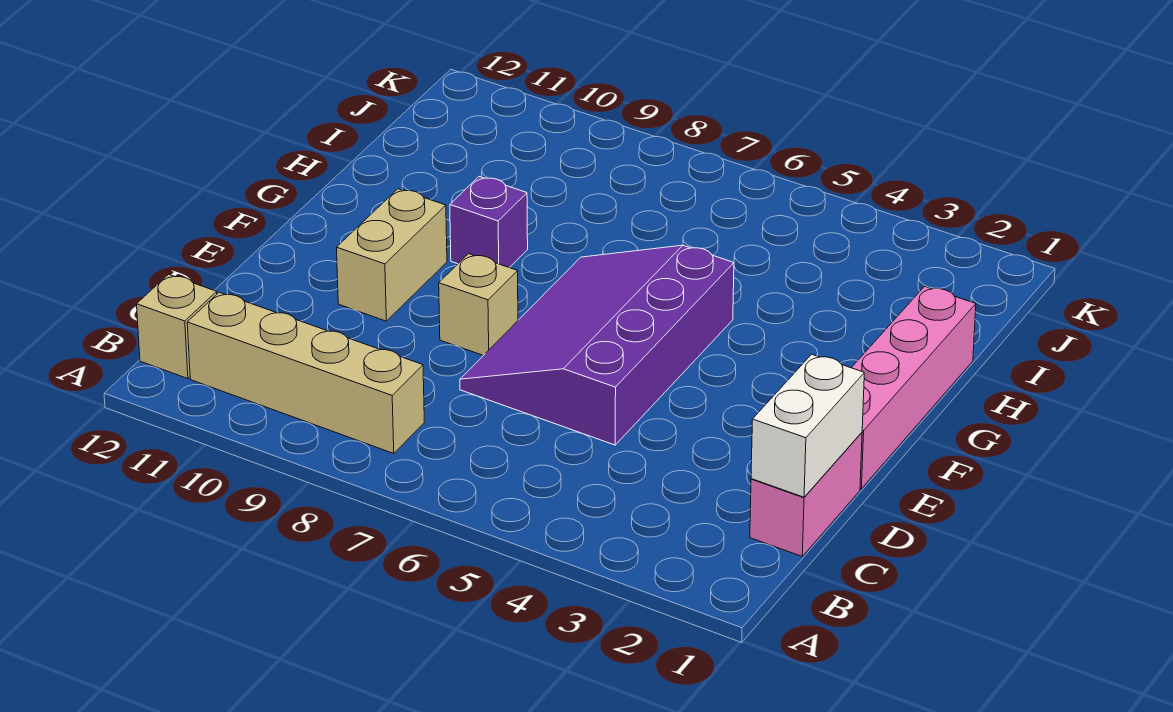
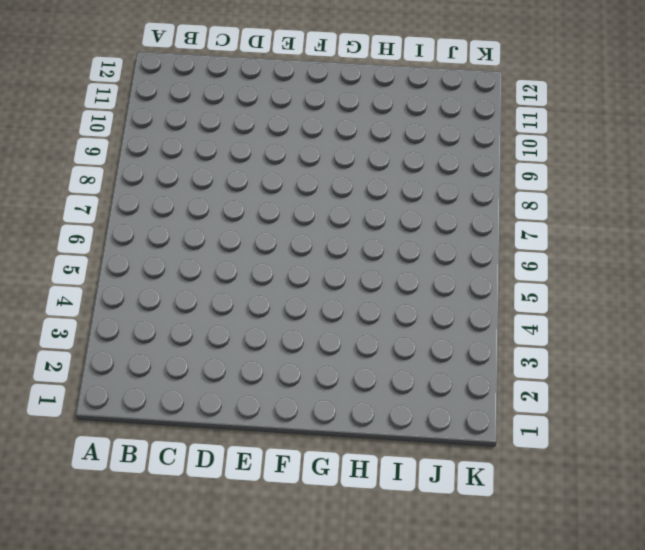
none -> tan brick B8:B11 level 1
none -> tan brick B12 level 1

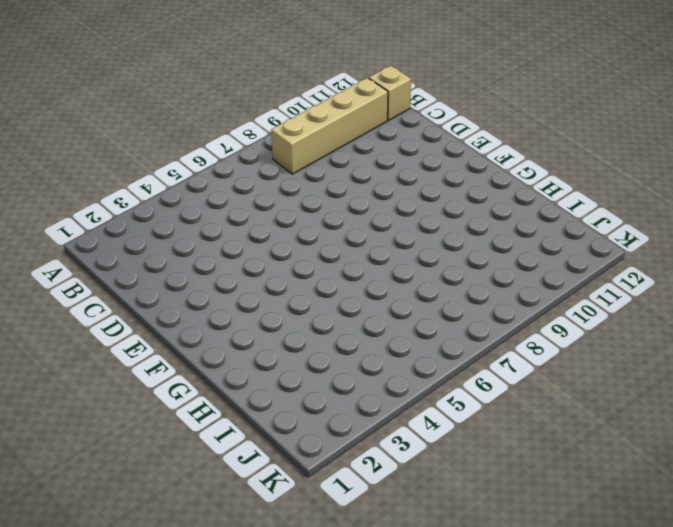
none -> pink brick C1:D1 level 1
none -> purple slope D5:G7 level 1 top 5

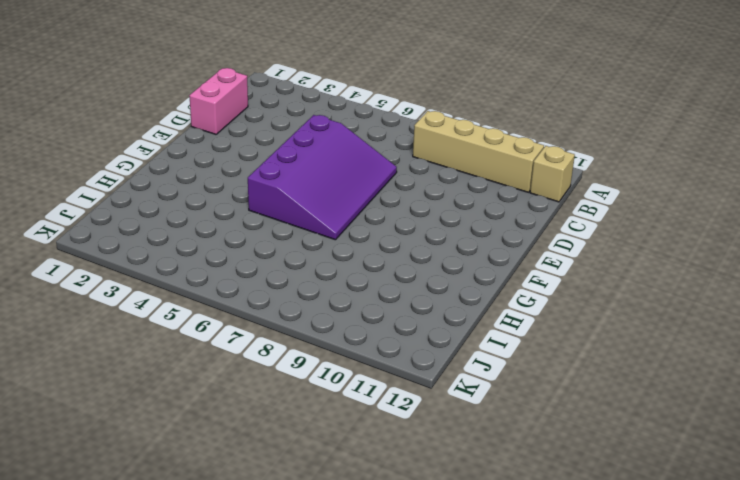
none -> pink brick E1:H1 level 1
none -> tan brick E8 level 1

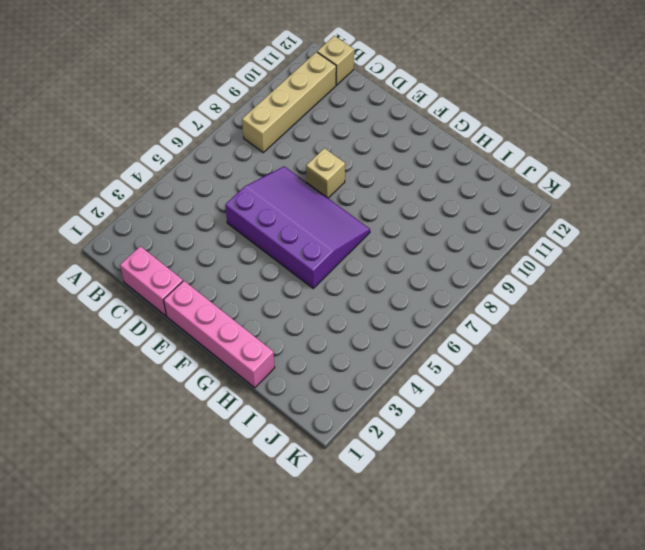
none -> tan brick E10:F10 level 1
none -> purple brick G9 level 1

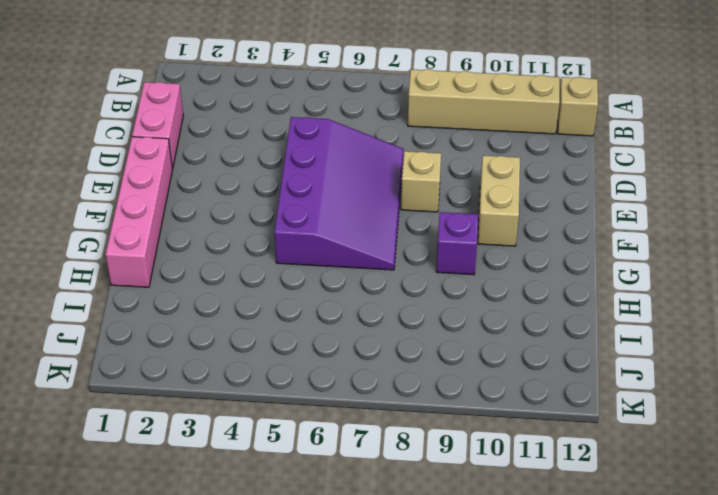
none -> white brick C1:D1 level 2

